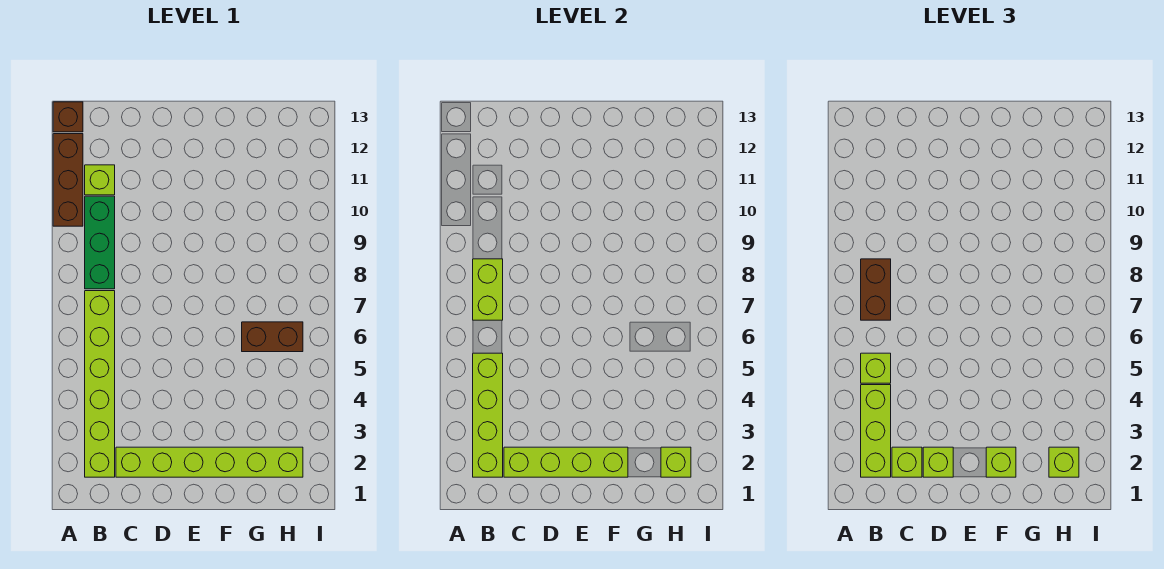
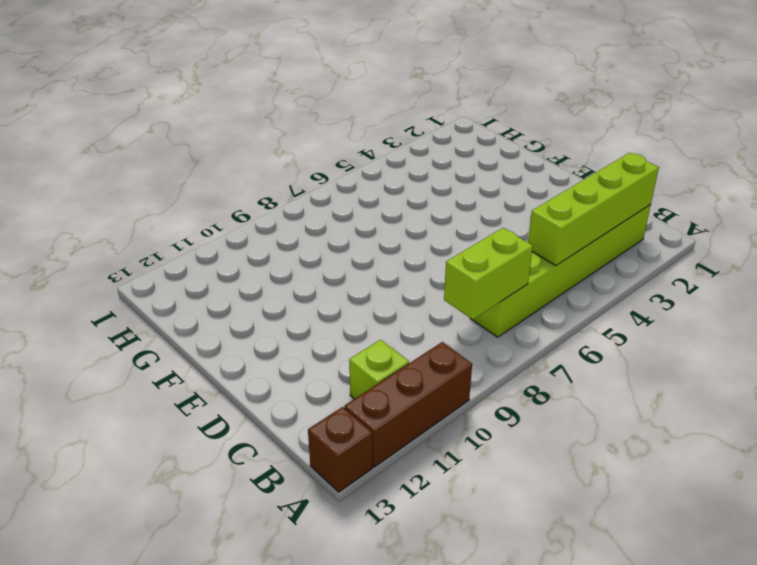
none -> green brick B8:B10 level 1
none -> lime brick C2:H2 level 1
none -> brown brick G6:H6 level 1

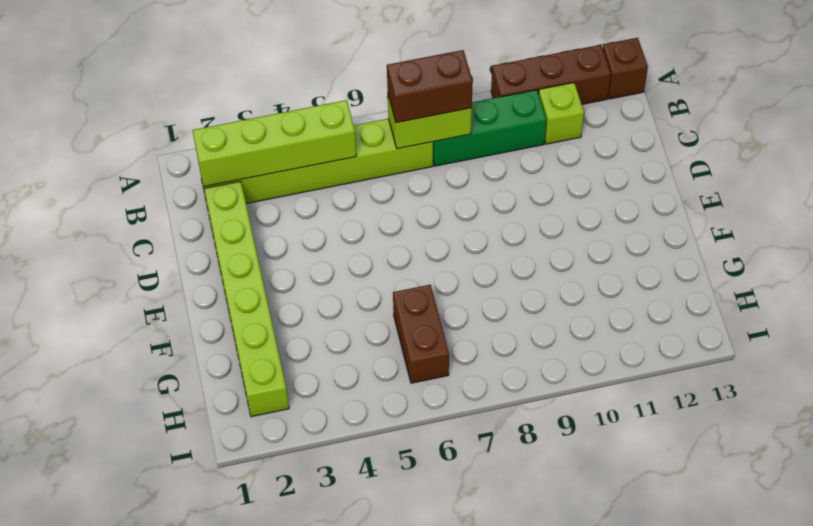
none -> lime brick C2:F2 level 2
none -> lime brick H2 level 2
none -> lime brick B2:B4 level 3

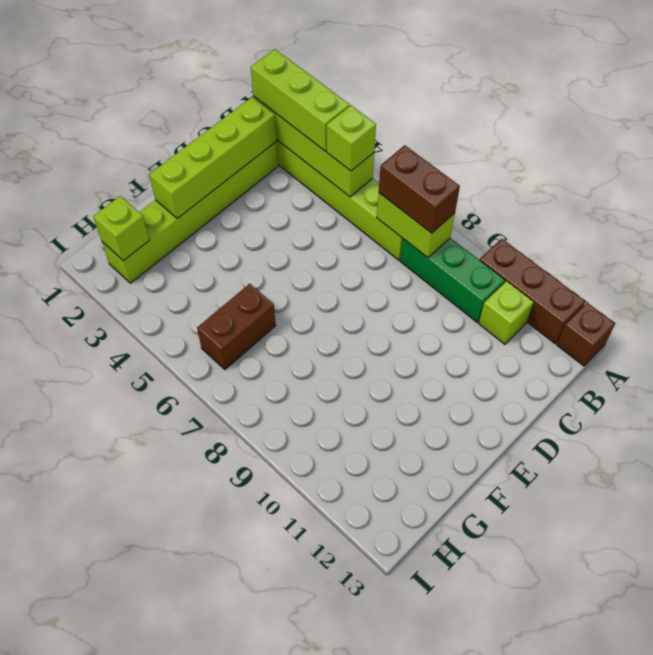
none -> lime brick C2 level 3
none -> lime brick D2 level 3
none -> lime brick F2 level 3

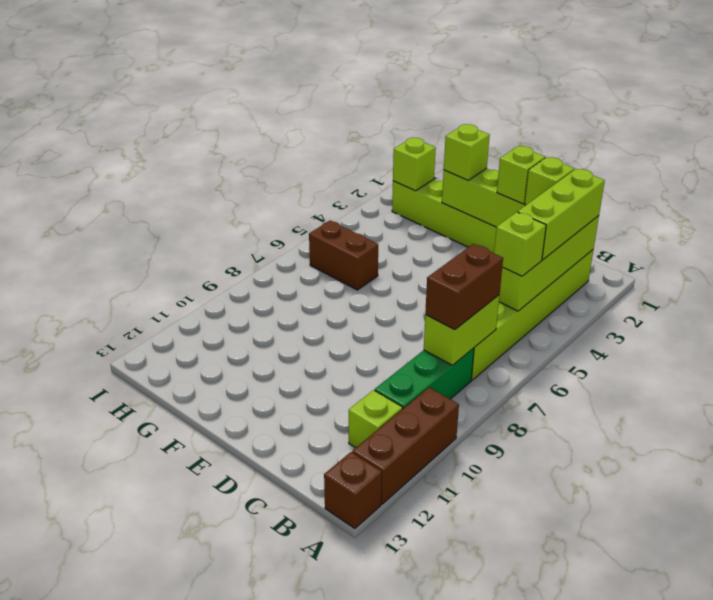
none -> lime brick H2 level 3

